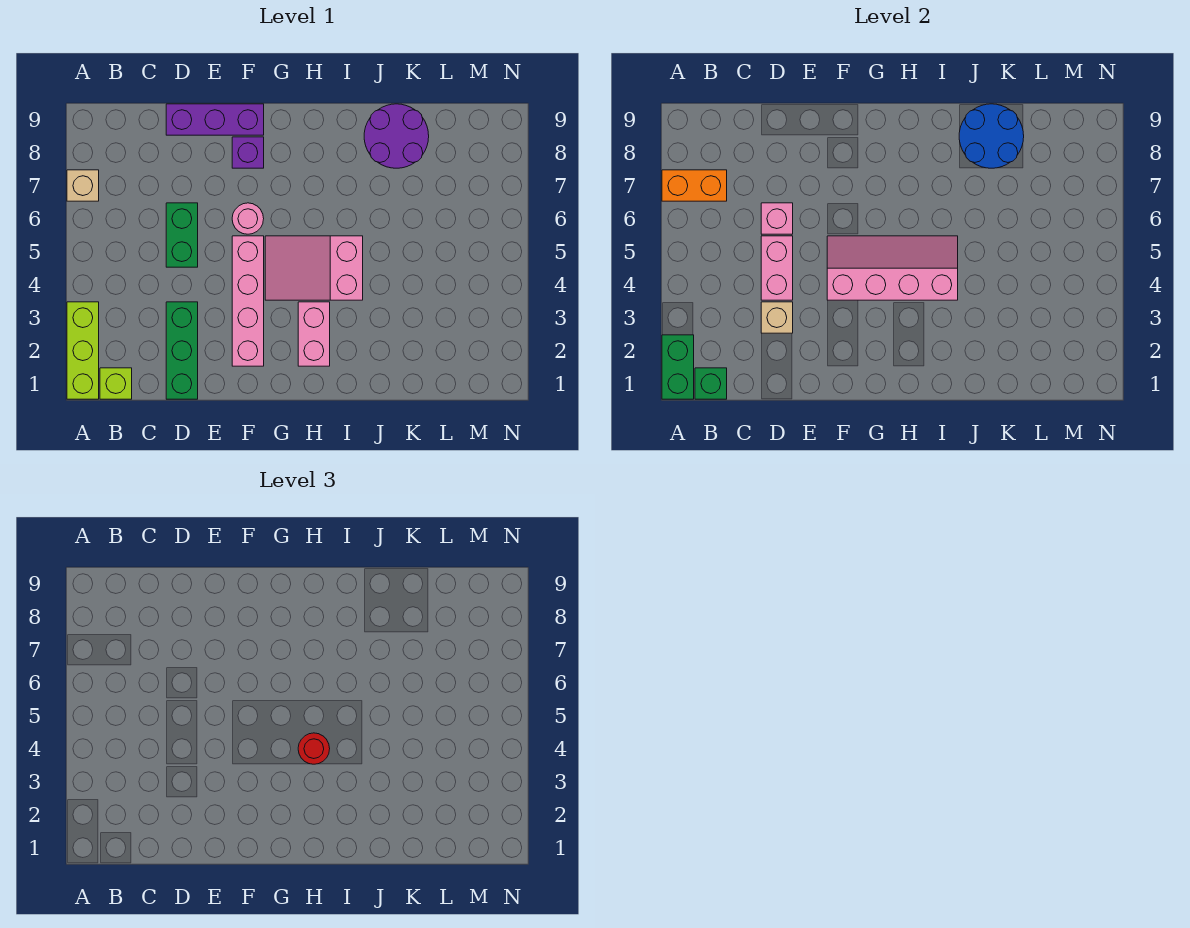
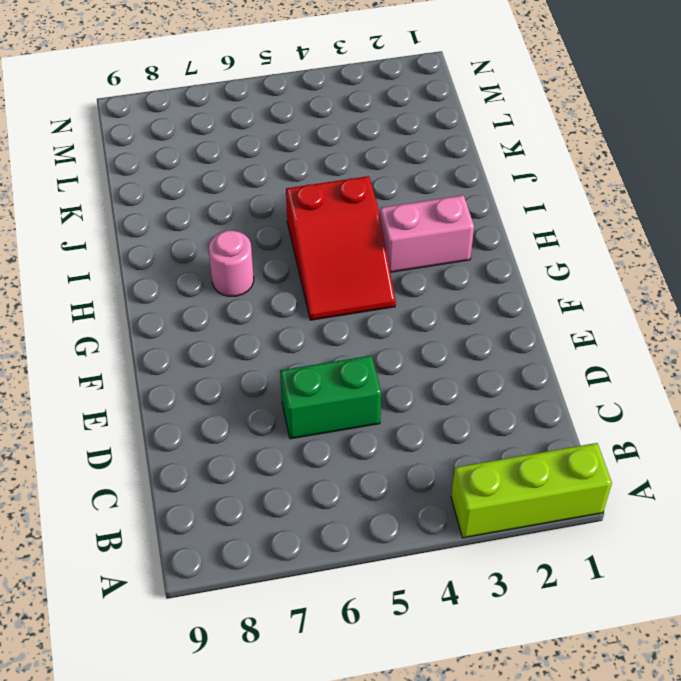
red slope G4:I5 level 1 top I -> pink slope G4:I5 level 1 top I
pink round brick H7 level 1 -> pink round brick F6 level 1
none -> tan brick A7 level 1
none -> lime brick B1 level 1
none -> green brick D1:D3 level 1

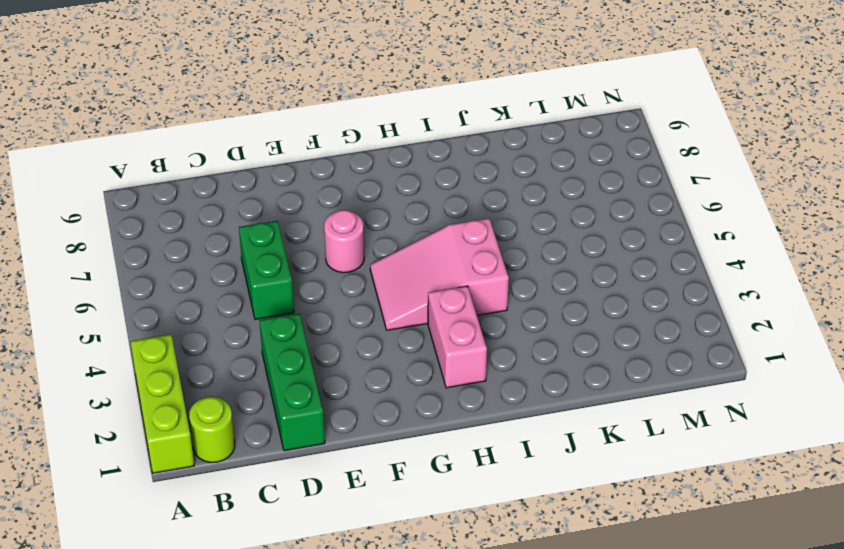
lime round brick B1 level 1 -> lime brick B1 level 1
none -> tan brick A7 level 1
none -> purple brick D9:F9 level 1
none -> pink brick F2:F5 level 1

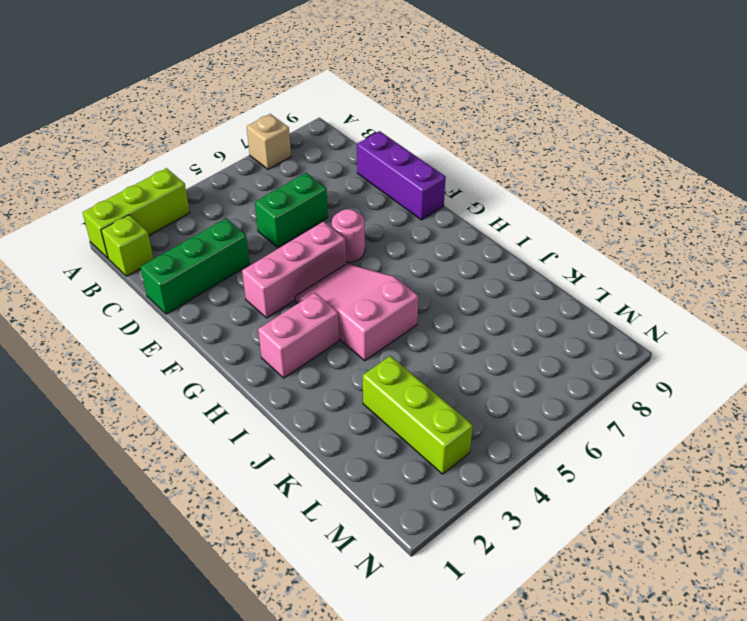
pink brick F3:F5 level 1 -> pink brick F2:F5 level 1
lime brick K3:M3 level 1 -> none
none -> purple brick F8 level 1
none -> purple round brick J8:K9 level 1
none -> green brick A1:A2 level 2

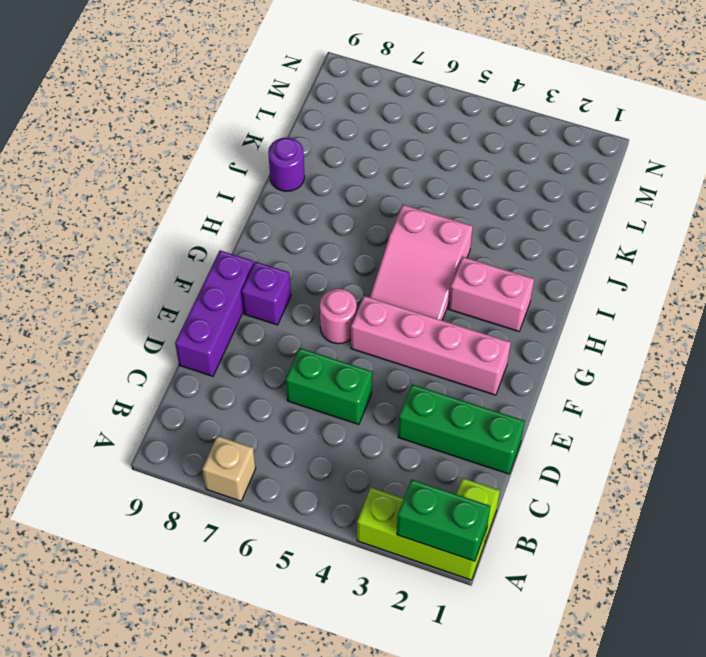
purple round brick J9 level 1 -> purple round brick J8:K9 level 1
none -> orange brick A7:B7 level 2
none -> green brick B1 level 2
none -> tan brick D3 level 2

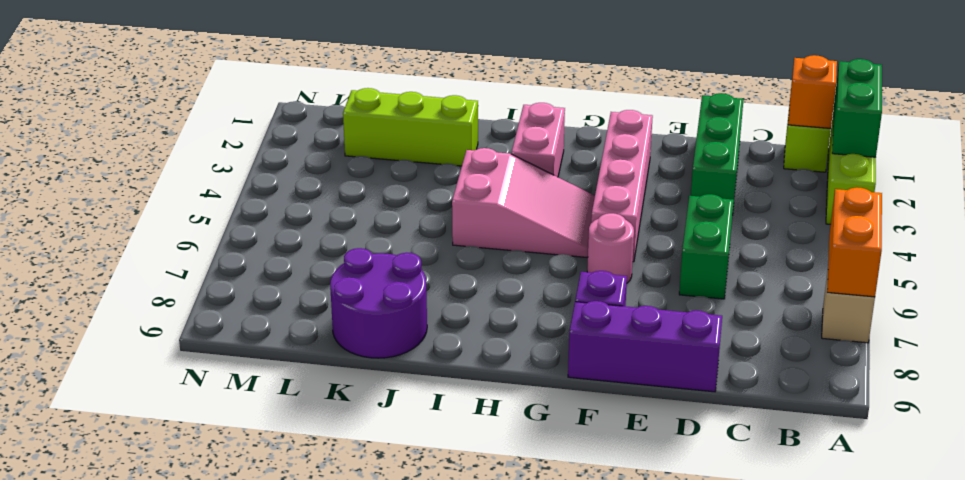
orange brick A6:A7 level 2 -> orange brick A7:B7 level 2
orange brick B1 level 2 -> green brick B1 level 2
lime brick J2:L2 level 1 -> none
none -> tan brick D3 level 2
none -> pink brick D4:D5 level 2
none -> pink brick D6 level 2

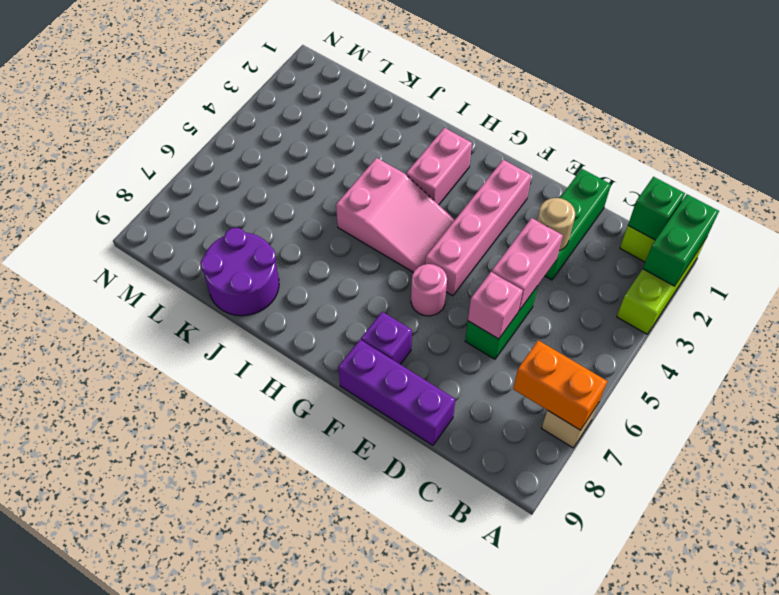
tan round brick D3 level 2 -> tan brick D3 level 2
none -> pink slope F4:I5 level 2 top 4
none -> blue round brick J8:K9 level 2
none -> red round brick H4 level 3

